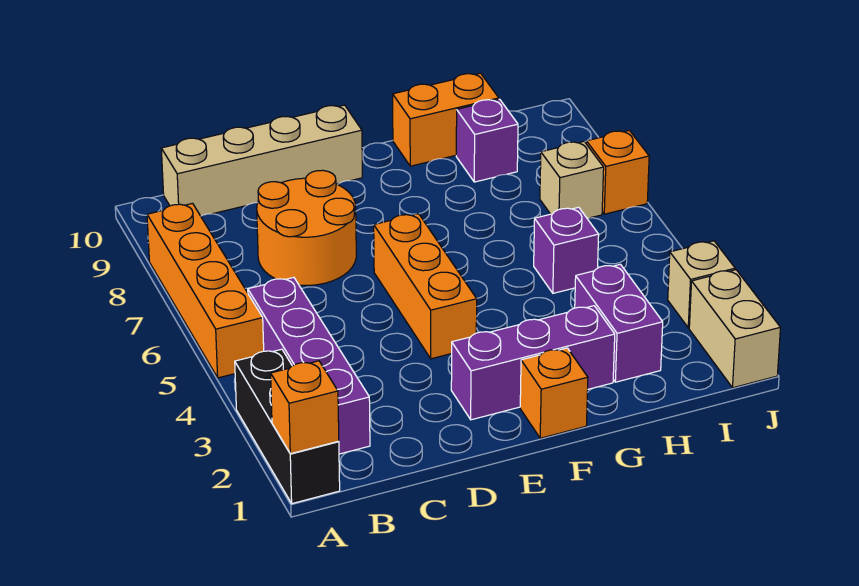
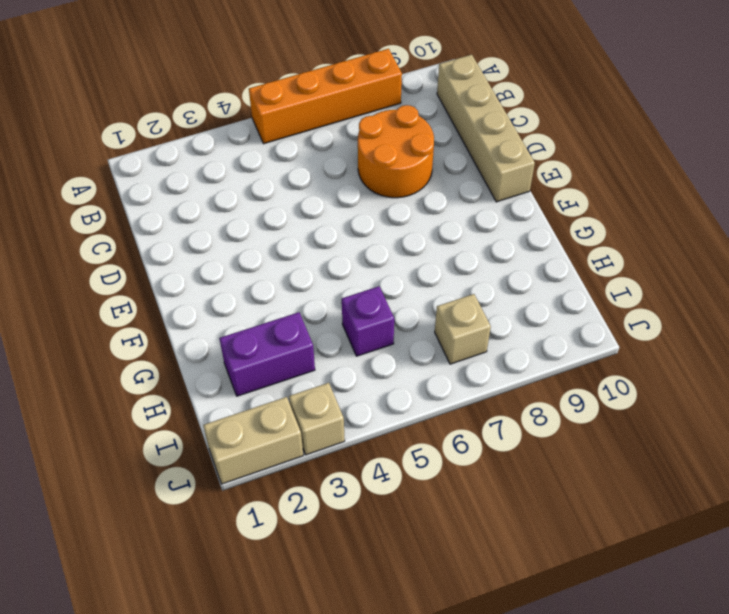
none -> black brick A1:A3 level 1
none -> purple brick B2:B5 level 1
none -> purple brick E2:G2 level 1

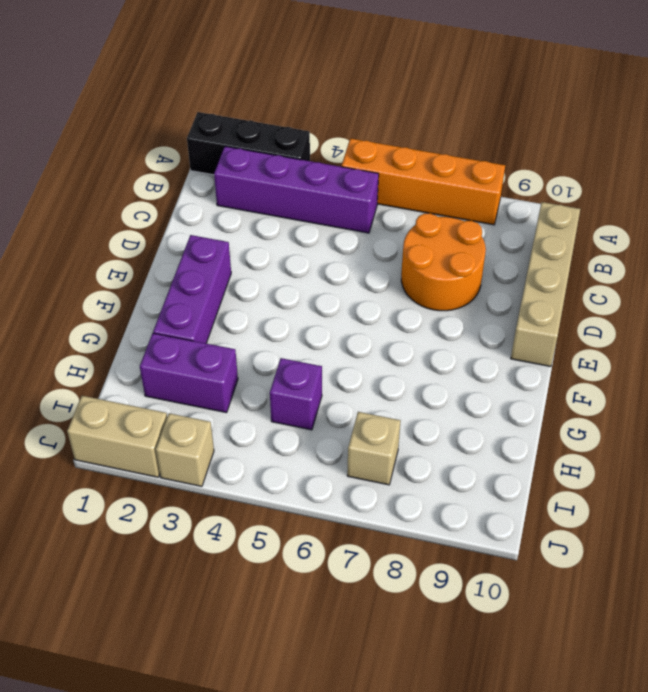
none -> orange brick E4:E6 level 1
none -> orange brick F1 level 1
none -> orange brick G10:H10 level 1

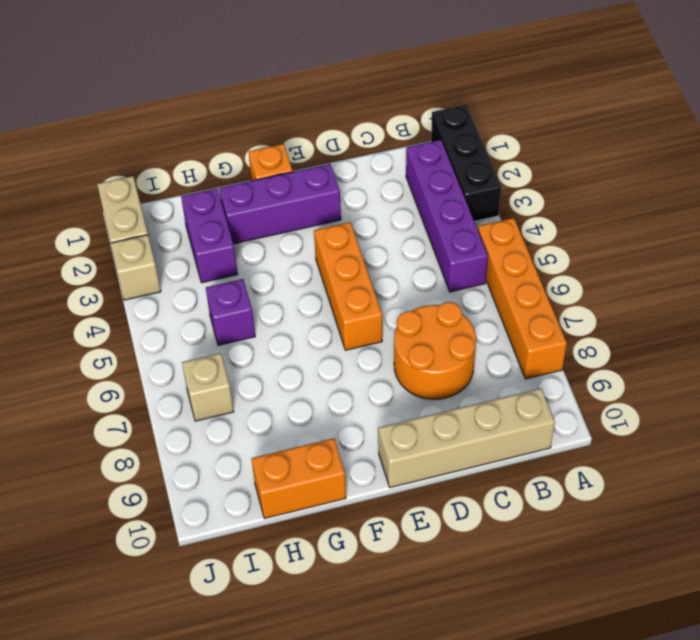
none -> purple brick H9 level 1
none -> orange brick J7 level 1
none -> orange brick A1 level 2

